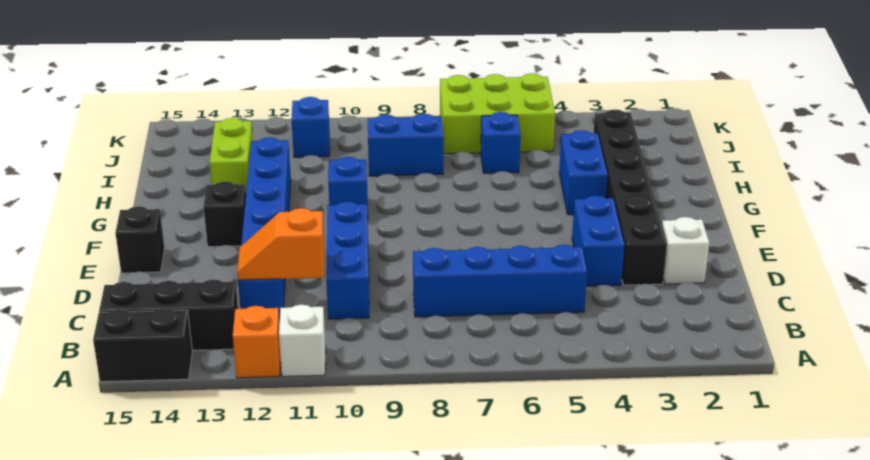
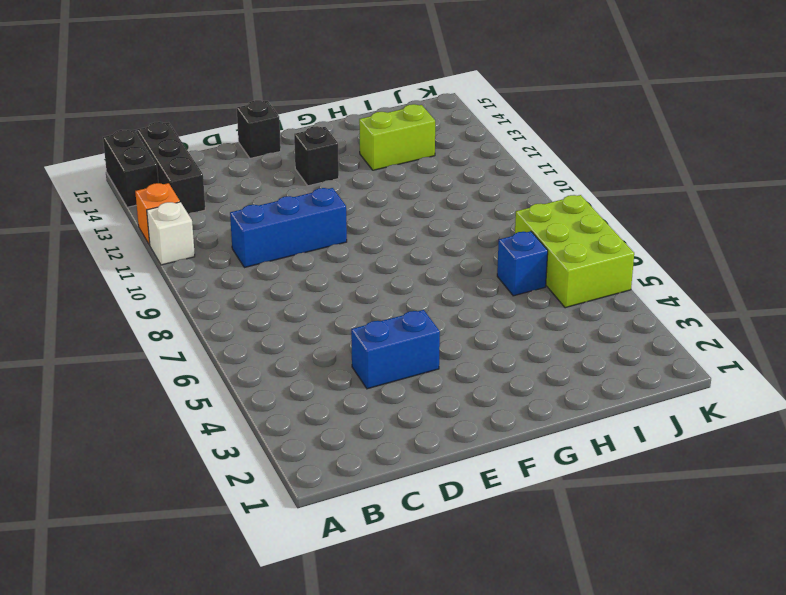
none -> blue brick C5:C8 level 1
none -> blue brick C12:H12 level 1
none -> white brick D2 level 1

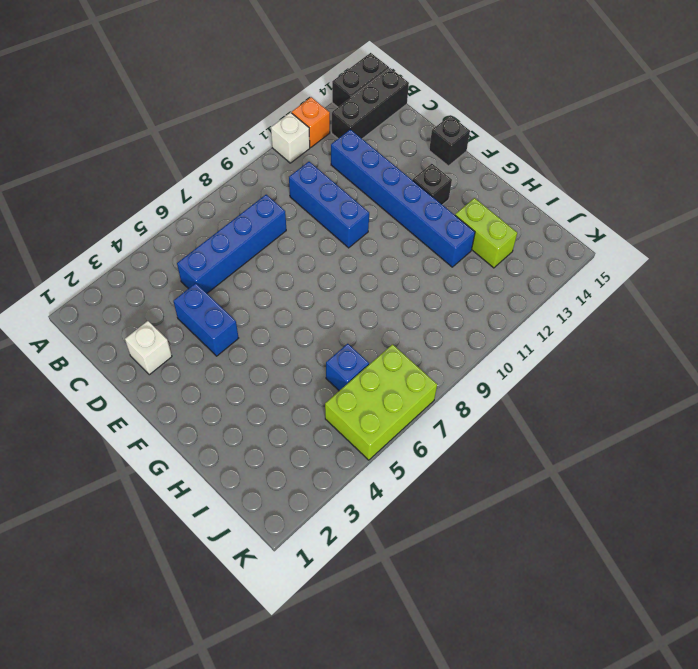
none -> black brick D3:I3 level 1
none -> blue brick G4:H4 level 1
none -> blue brick G10 level 1

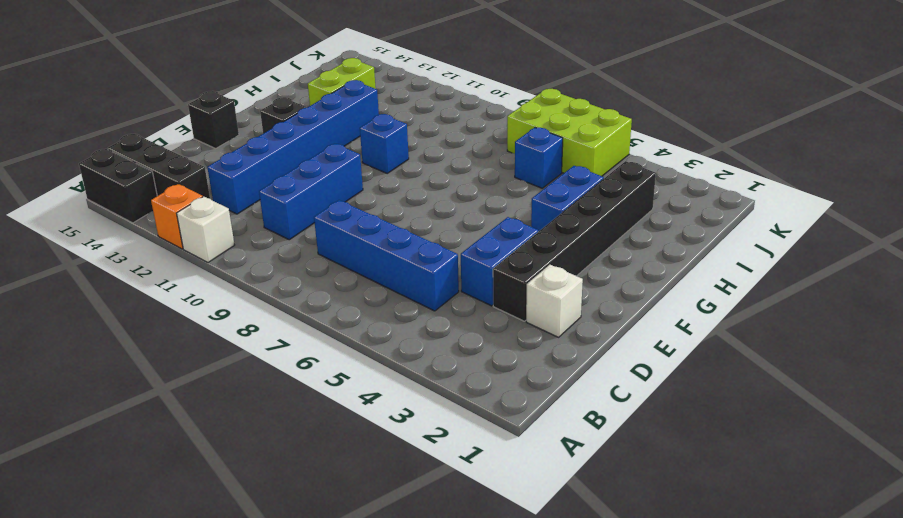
none -> blue brick I8:I9 level 1
none -> blue brick J11 level 1
none -> orange slope C11:C12 level 2 top 11

